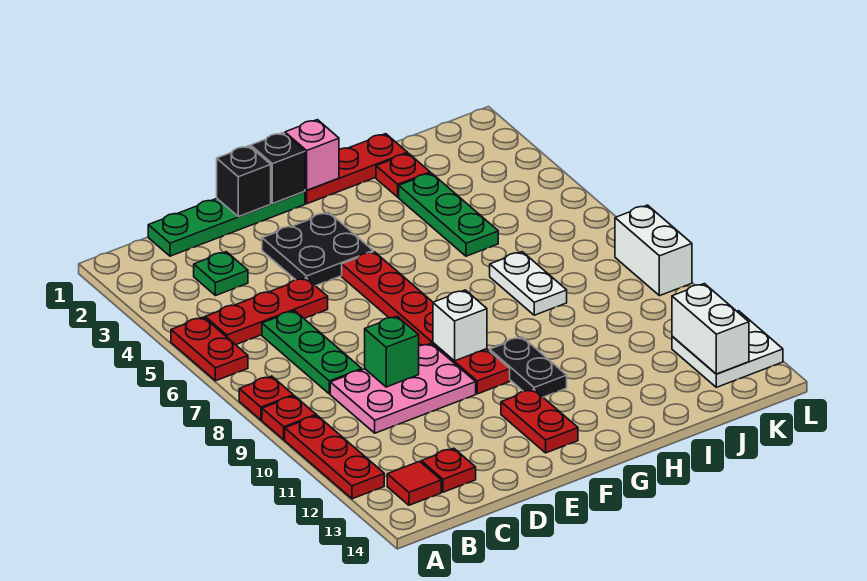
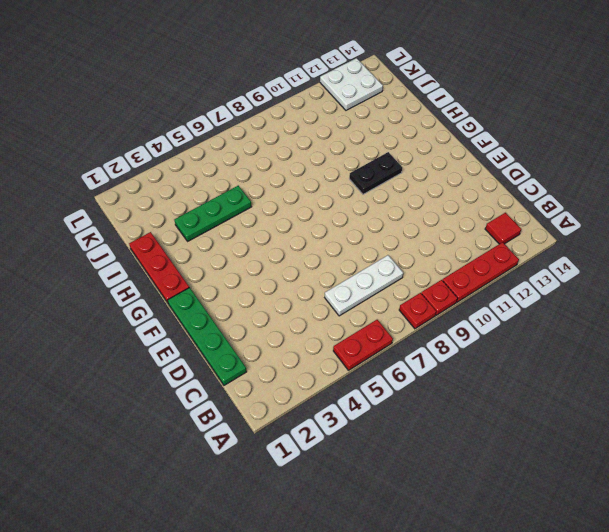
white plate C6:C8 level 1 -> green plate C6:C8 level 1
none -> red plate B5:D5 level 1
none -> green plate C3 level 1
none -> pink plate C9:E10 level 1

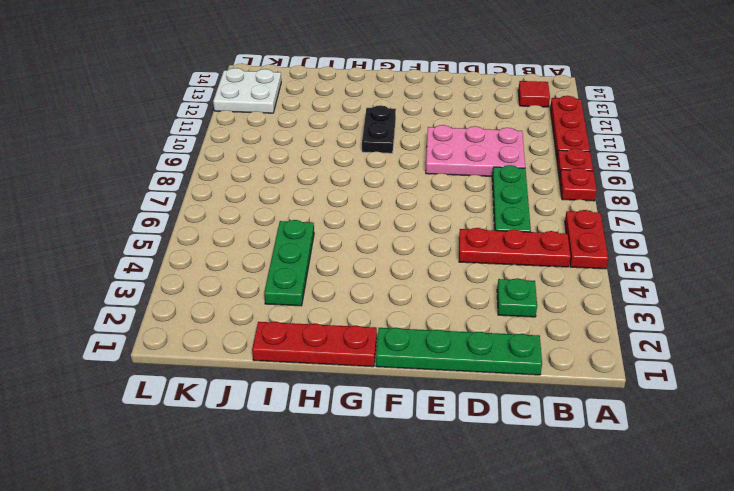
none -> red plate C13 level 1
none -> black plate E3:F4 level 1
none -> red plate F5:F10 level 1

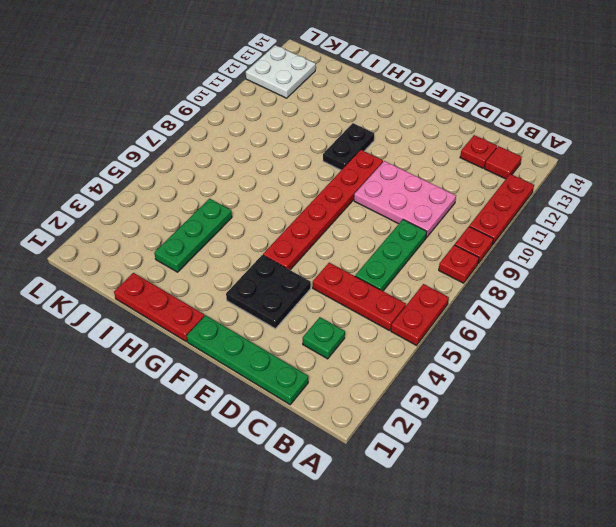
none -> red plate F12:F13 level 1
none -> red plate I2 level 1
none -> white plate I7:I8 level 1

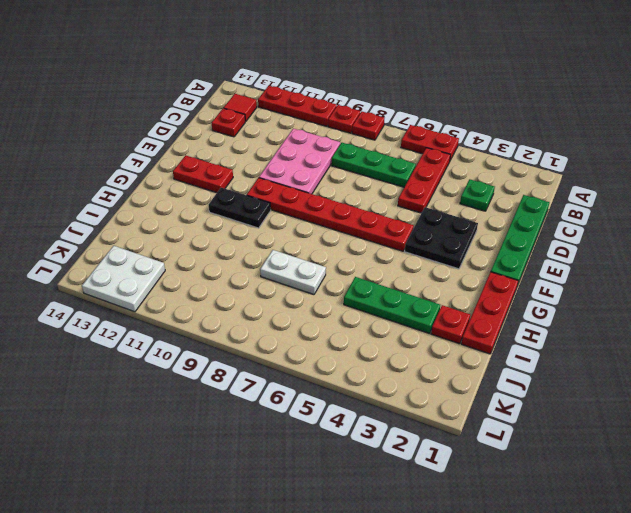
none -> white brick L8:L9 level 1
none -> green brick D9 level 2
none -> black brick E1 level 2

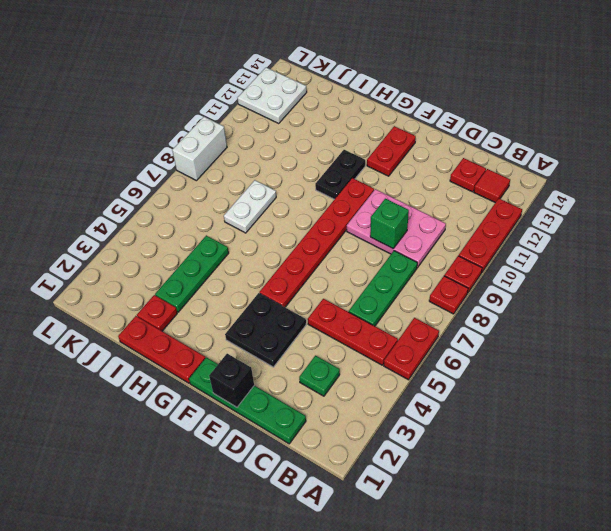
none -> black brick F1 level 2
none -> white brick F9 level 2
none -> pink brick G1 level 2

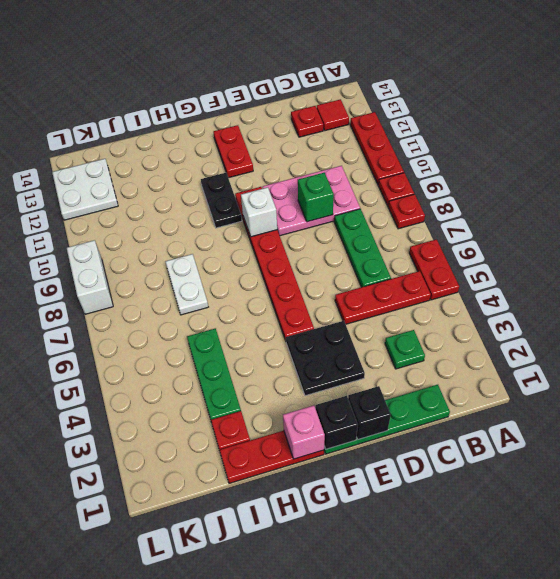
none -> white brick K12:K13 level 2

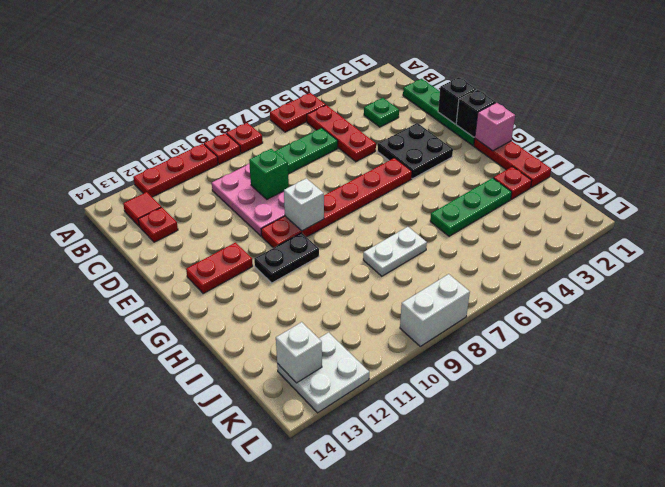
white brick K13 level 2 -> white brick K12:K13 level 2

